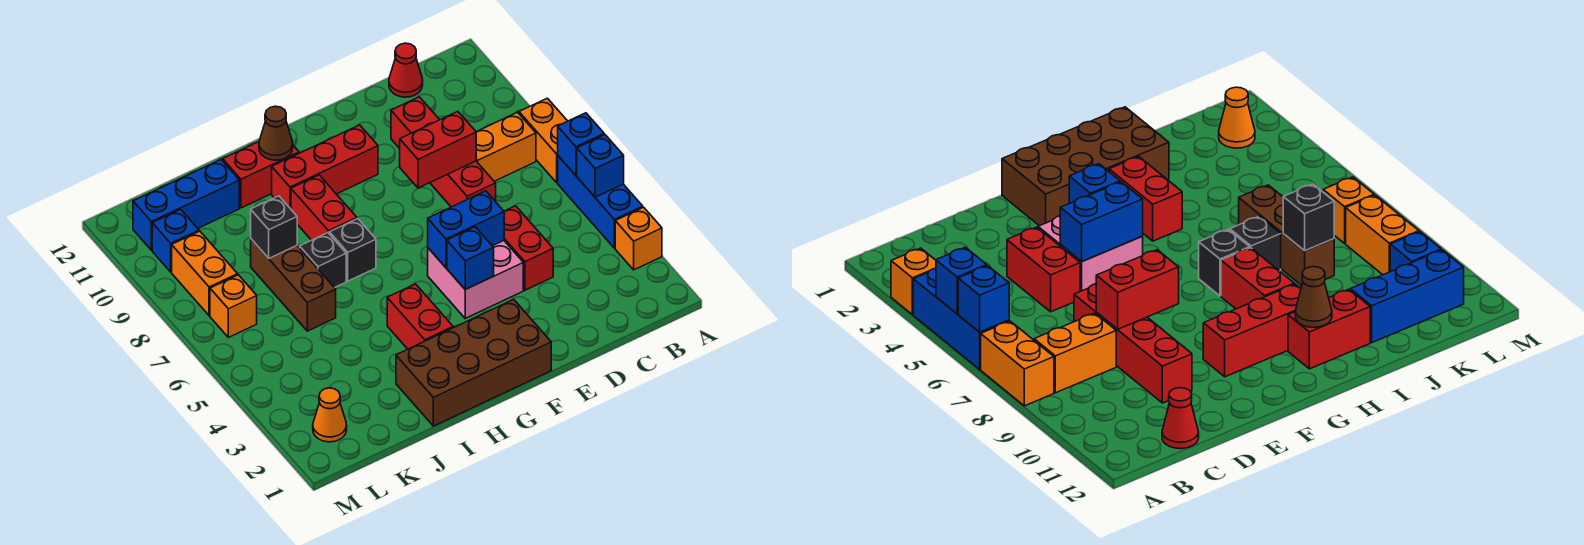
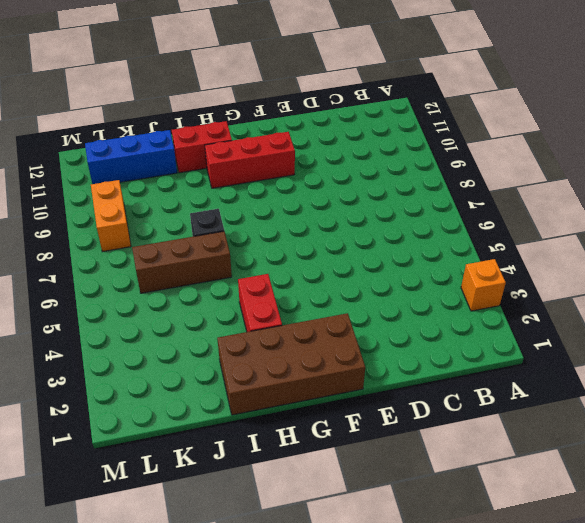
brown brick I6:K6 level 1 -> brown brick J6:J8 level 1
none -> blue brick A4:A6 level 1
none -> orange brick A7:A8 level 1
none -> orange brick B8:C8 level 1

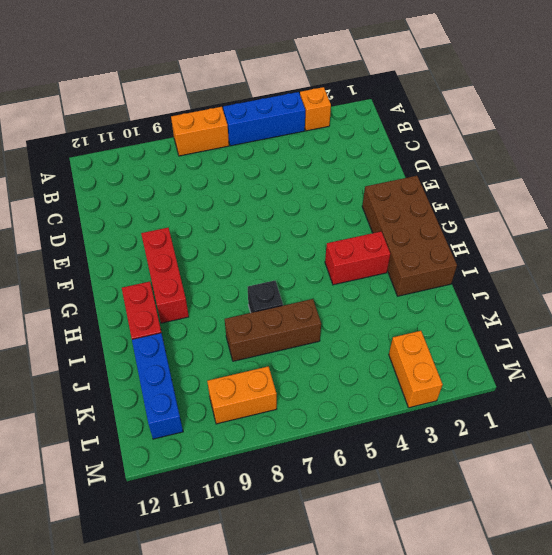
orange brick L3:M3 level 1 -> orange brick B8:C8 level 1
none -> red cone C12 level 1
none -> red brick D4:D5 level 1
none -> red brick D7:D10 level 1

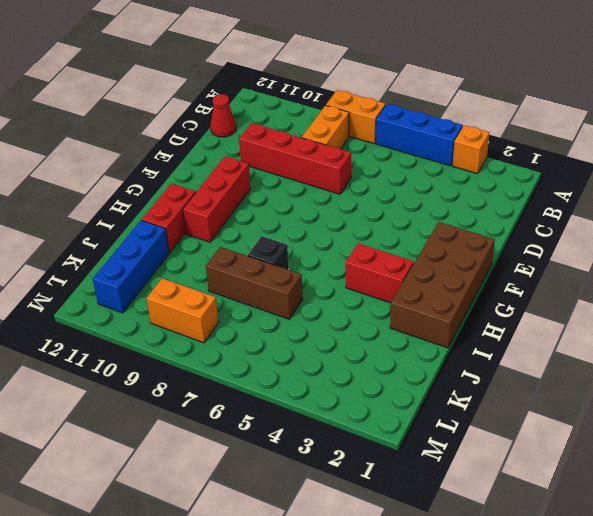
none -> red brick D4:D5 level 1
none -> pink brick E4:F5 level 1
none -> black brick H7 level 1

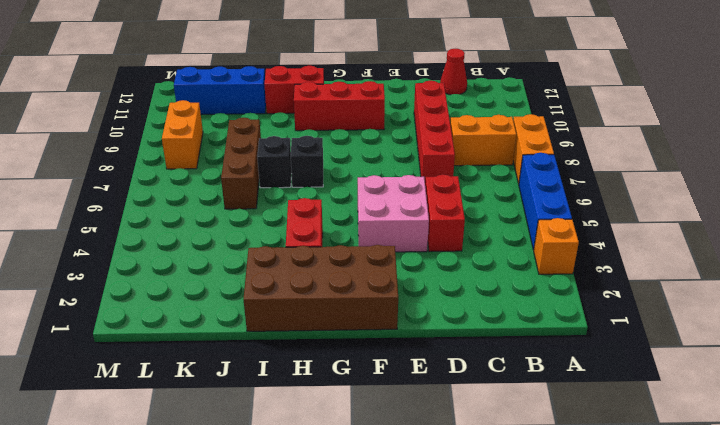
none -> red brick H8:H9 level 1
none -> orange cone L2 level 1
none -> orange brick L7 level 1

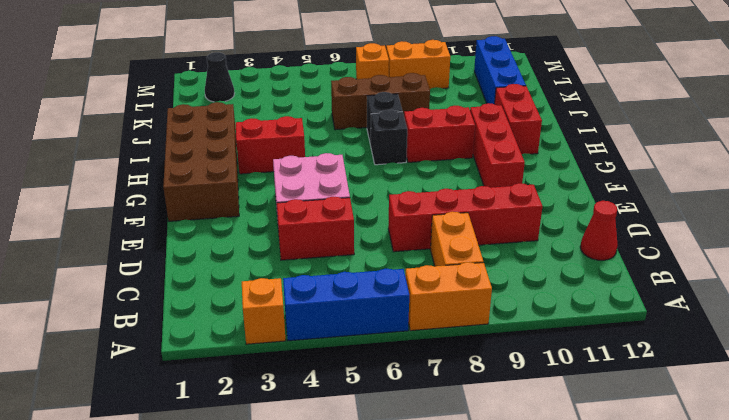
black cone L2 level 1 -> orange cone L2 level 1
none -> blue brick L10 level 1
none -> blue brick A5 level 2
none -> blue brick A6 level 2

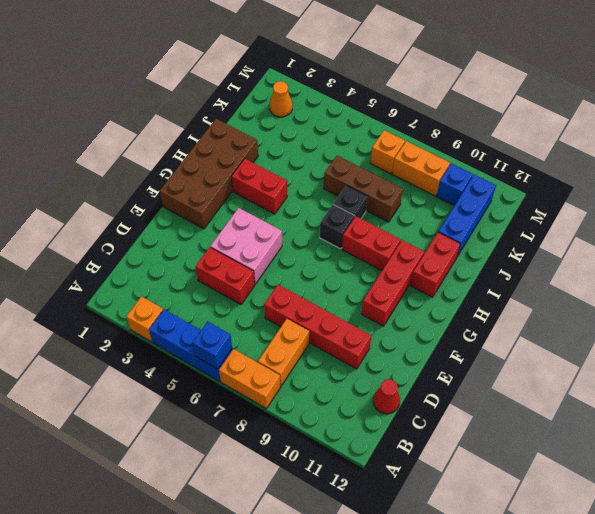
none -> blue brick A5 level 2
none -> red brick D8:E8 level 2
none -> blue brick E5:F5 level 2

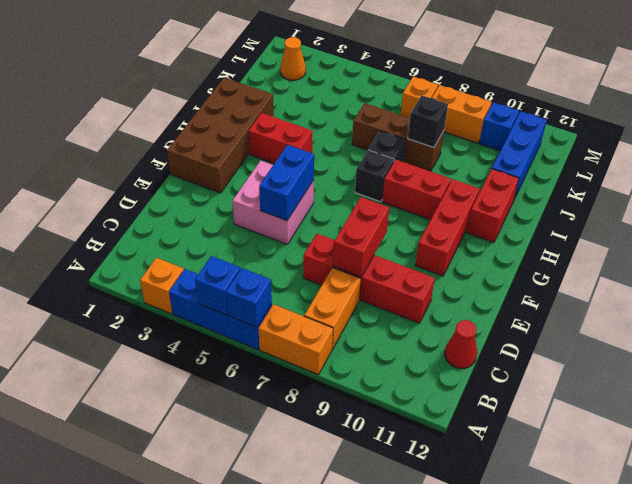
none -> red brick D4:D5 level 1
none -> blue brick F4 level 2
none -> brown cone H11 level 2

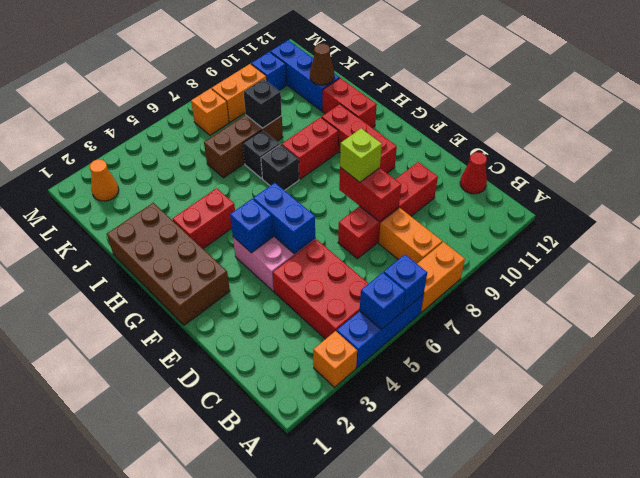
red brick B4:D5 level 1 -> red brick D4:D5 level 1
lime brick E8 level 3 -> none
brown cone J11 level 2 -> brown cone H11 level 2

